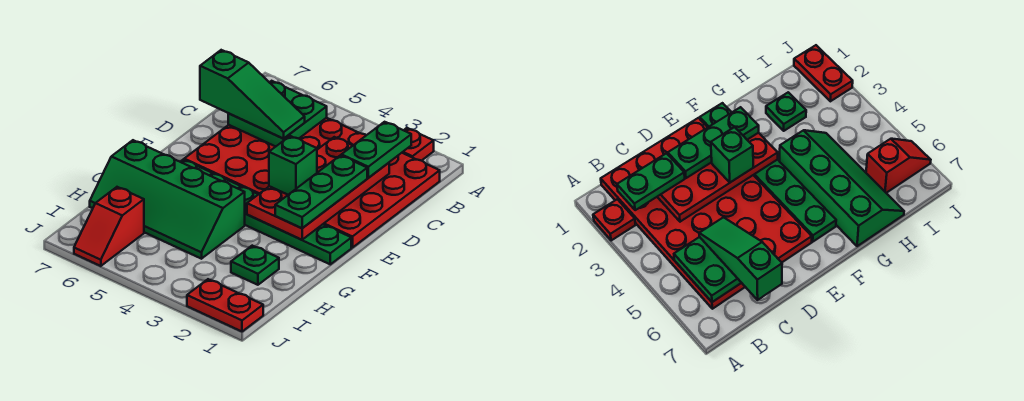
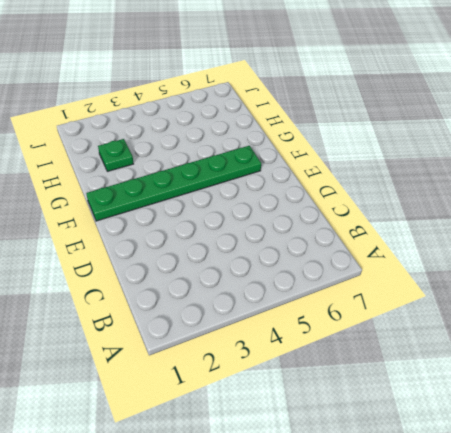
none -> red plate A2 level 1
none -> red plate B1:E6 level 1
none -> green slope G4:H7 level 1 top G

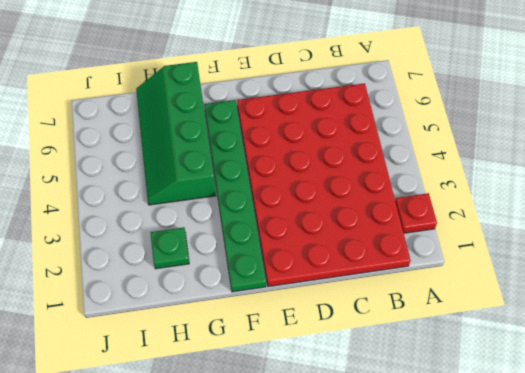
none -> red slope I6:J6 level 1 top I
none -> red plate J1:J2 level 1
none -> green plate B5:C6 level 2

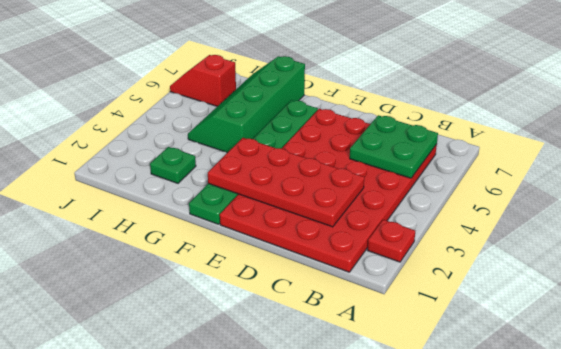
none -> red plate J1:J2 level 1
none -> green plate B2:C2 level 3
none -> green slope C5:C7 level 3 top 7

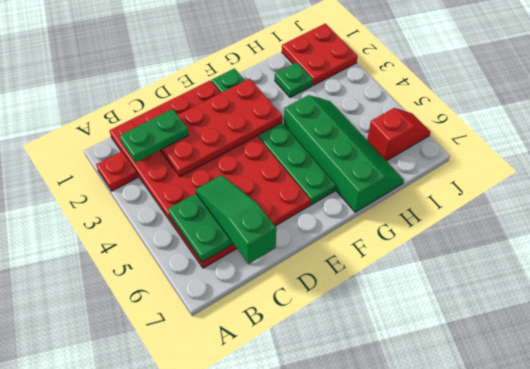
red plate I1:J2 level 1 -> red plate J1:J2 level 1
none -> green plate D2:F2 level 3
none -> green brick E3 level 3

